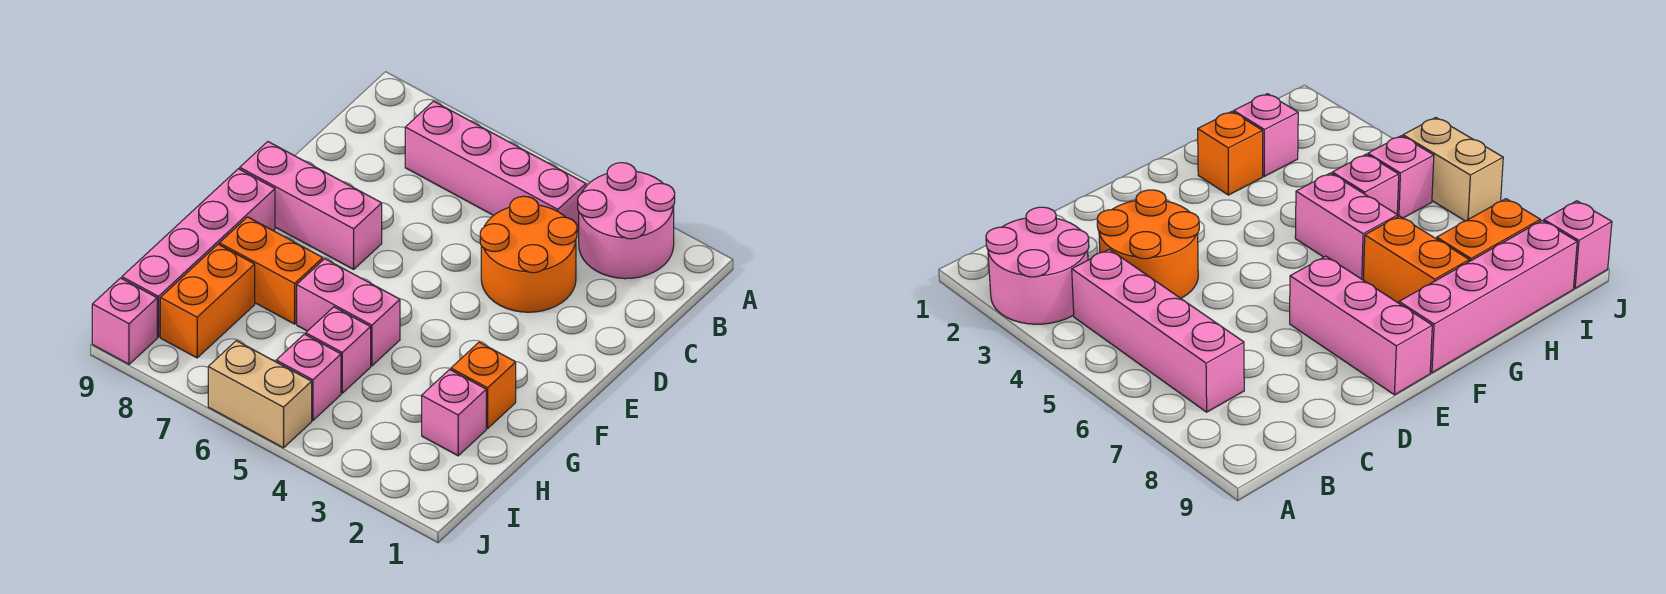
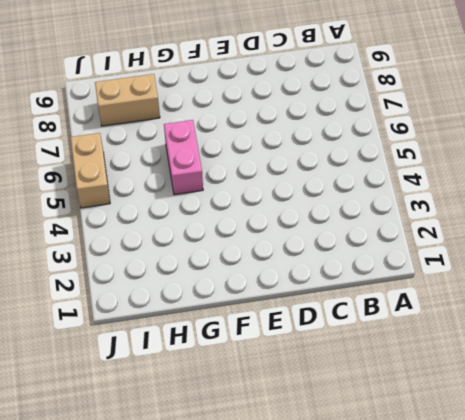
tan brick H8:I8 level 1 -> orange brick H8:I8 level 1
none -> pink round brick A2:B3 level 1
none -> pink brick B4:B7 level 1
none -> orange round brick C3:D4 level 1

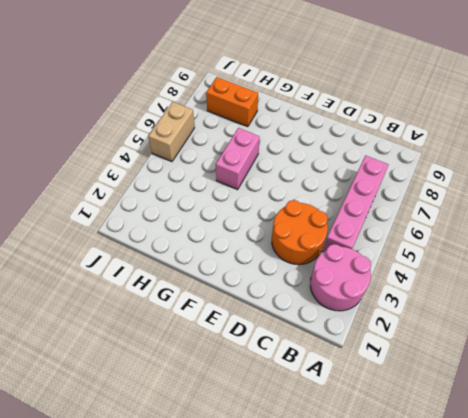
none -> pink brick E7:E9 level 1
none -> pink brick F9:I9 level 1
none -> orange brick G2 level 1

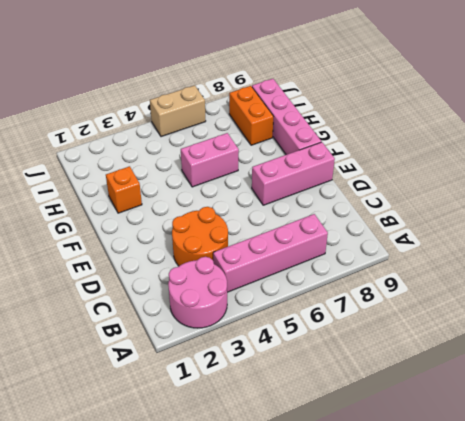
none -> orange brick G7:G8 level 1
none -> pink brick H2 level 1
none -> pink brick H5 level 1

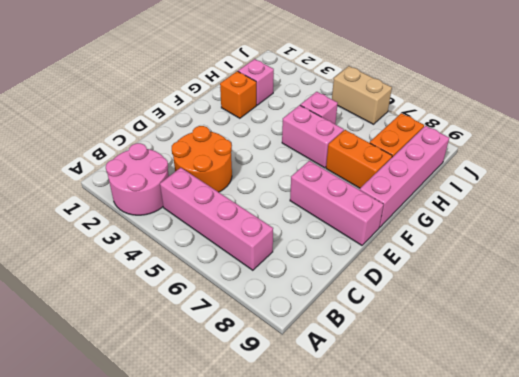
none -> pink brick I5 level 1
none -> pink brick J9 level 1

